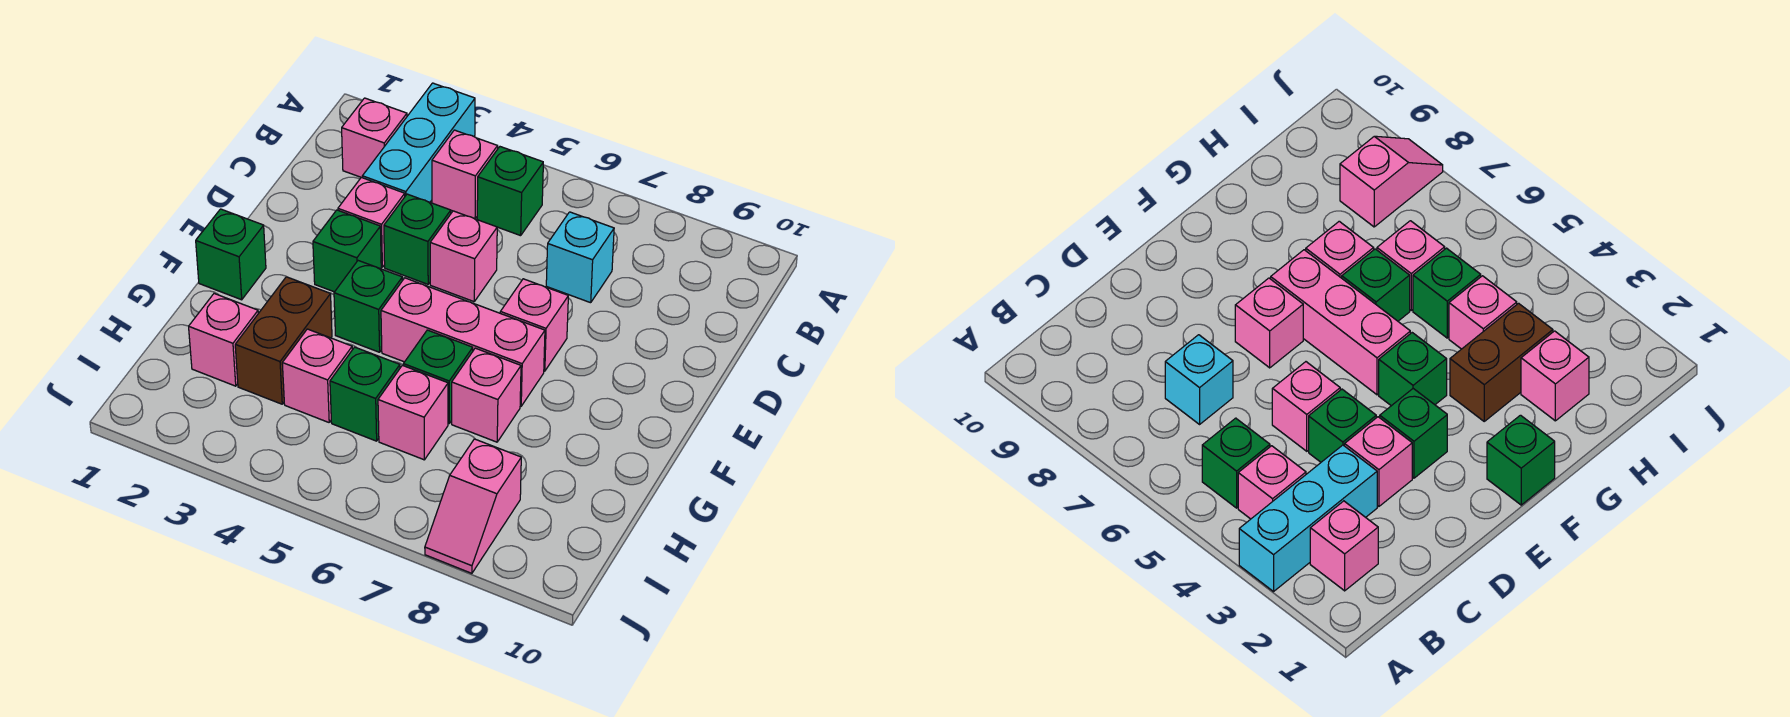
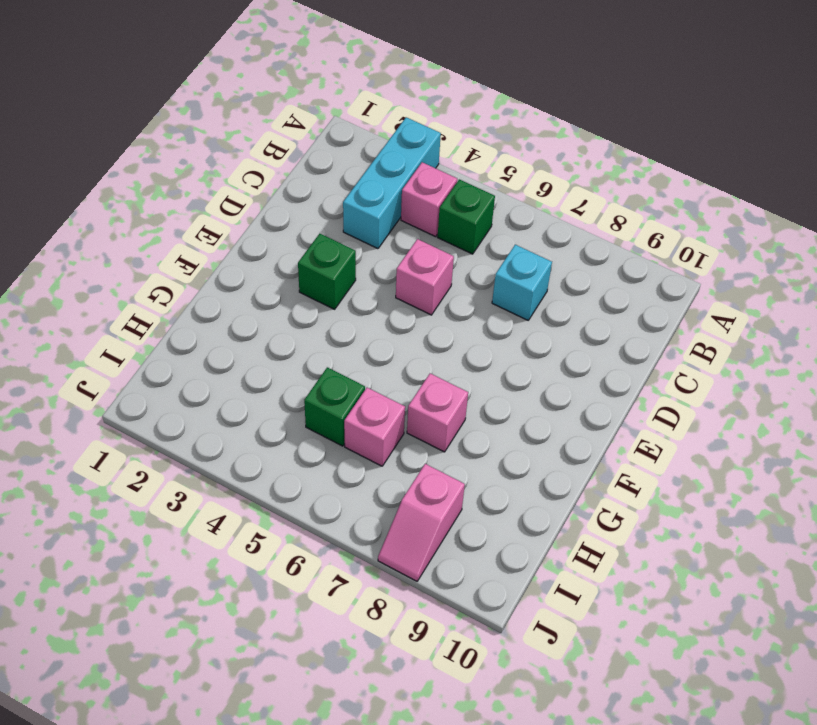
none -> pink brick B2 level 1
none -> pink brick D3 level 1
none -> green brick D4 level 1

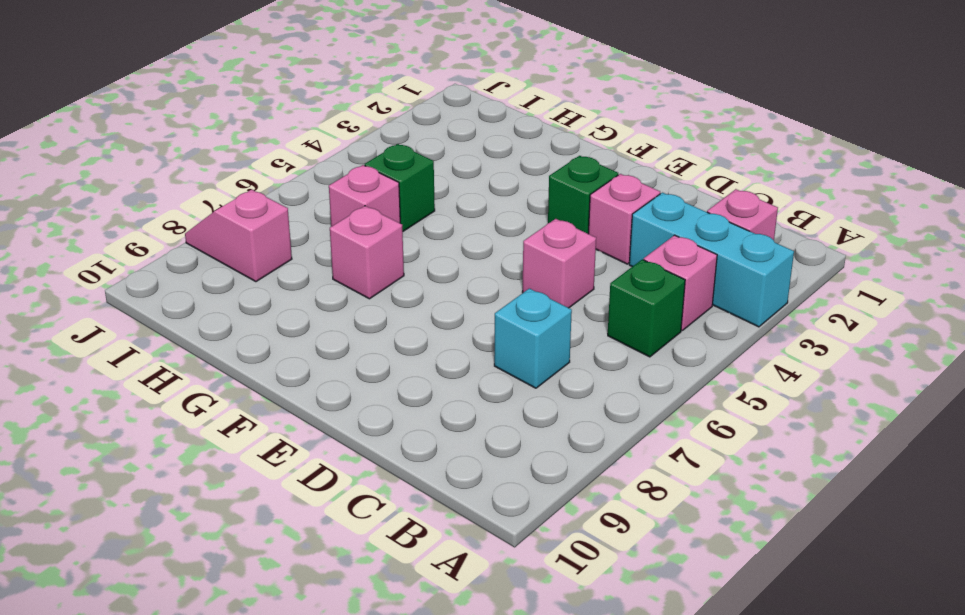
none -> green brick D4 level 1
none -> pink brick E7 level 1
none -> green brick F1 level 1

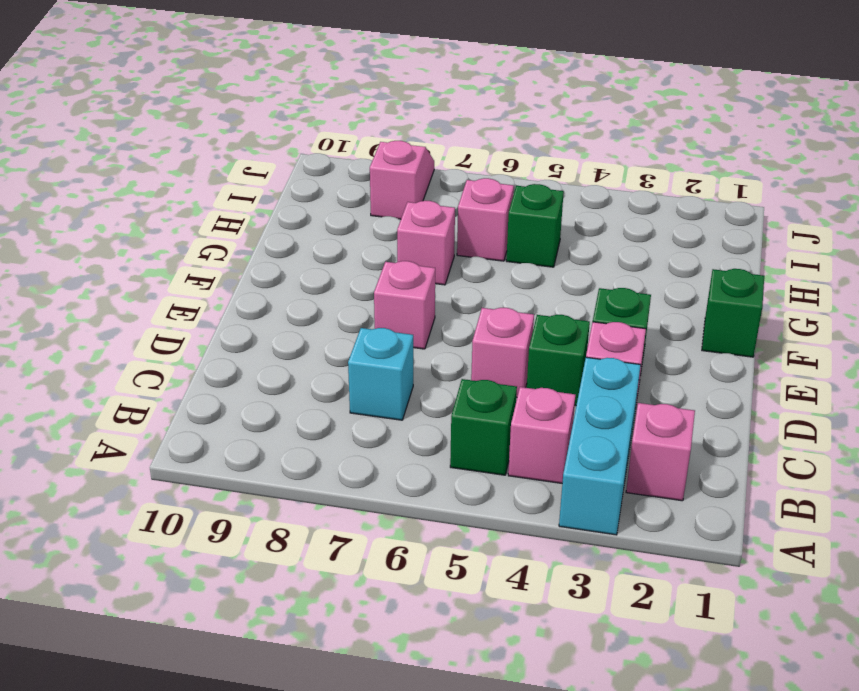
none -> green brick F4 level 1
none -> pink brick F5:F7 level 1
none -> brown brick G3:H3 level 1

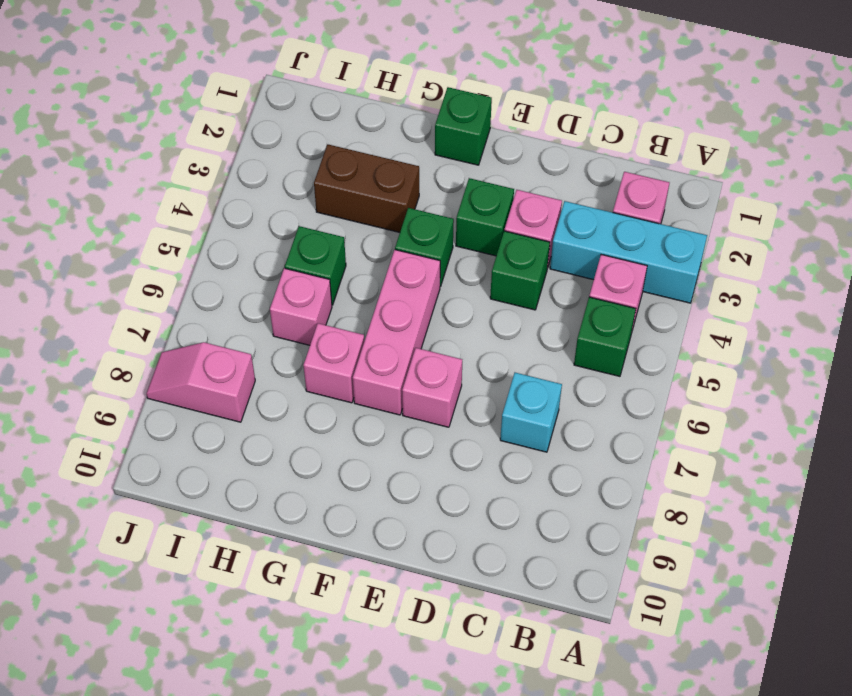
none -> pink brick D5 level 1
none -> green brick G6 level 1
none -> pink brick H2 level 1

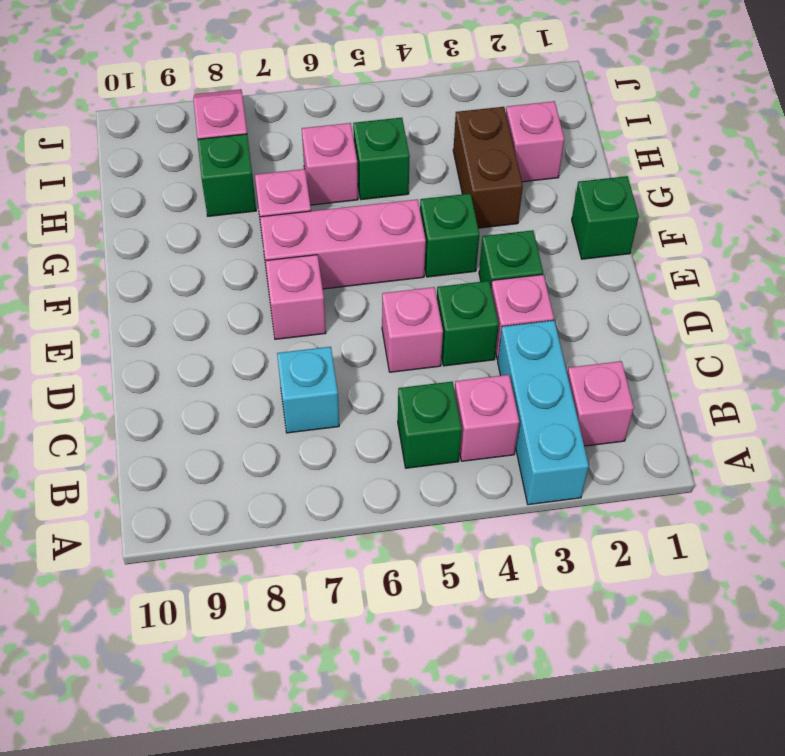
green brick H8 level 1 -> green brick G6 level 1
none -> pink brick H4 level 1

